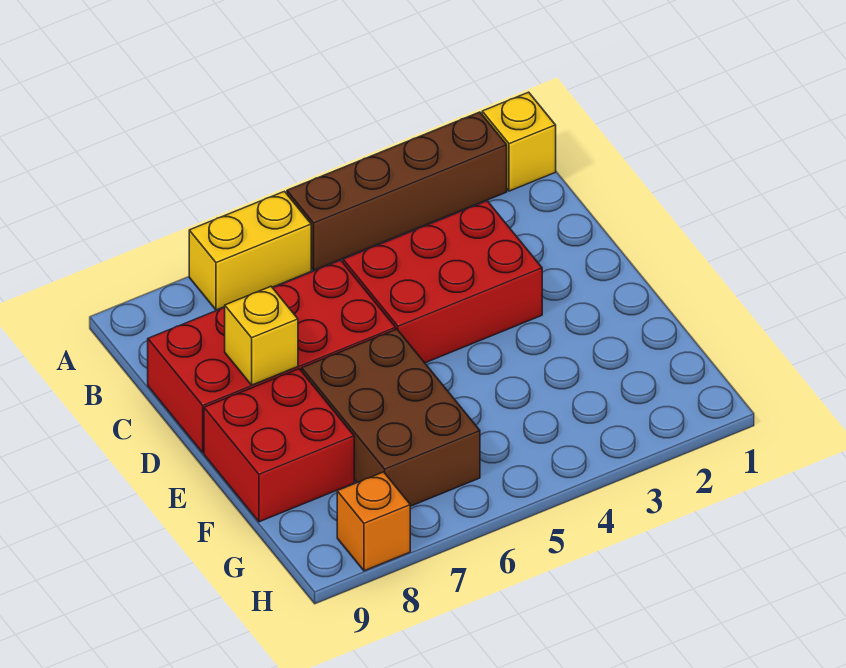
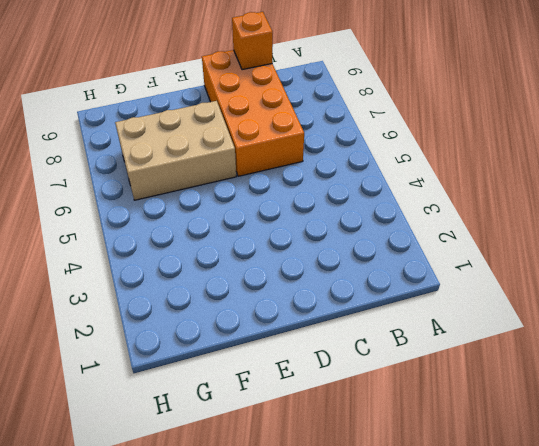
orange brick C6:D9 level 1 -> red brick C6:D9 level 1
orange brick C9 level 2 -> orange brick H8 level 1
tan brick E6:G7 level 1 -> brown brick E6:G7 level 1
none -> yellow brick A1 level 1
none -> brown brick A2:A5 level 1

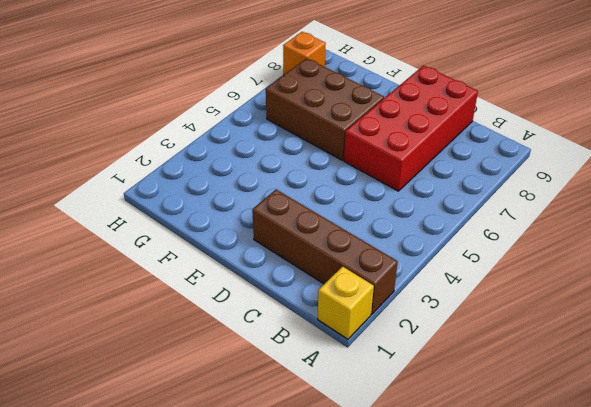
brown brick A2:D2 level 1 -> brown brick A2:A5 level 1
none -> yellow brick A6:A7 level 1
none -> red brick C3:D5 level 1

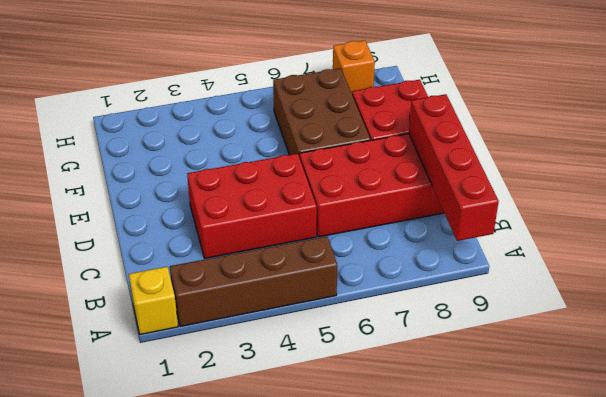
red brick A9:D9 level 2 -> none
none -> yellow brick A6:A7 level 1
none -> yellow brick D8 level 2

